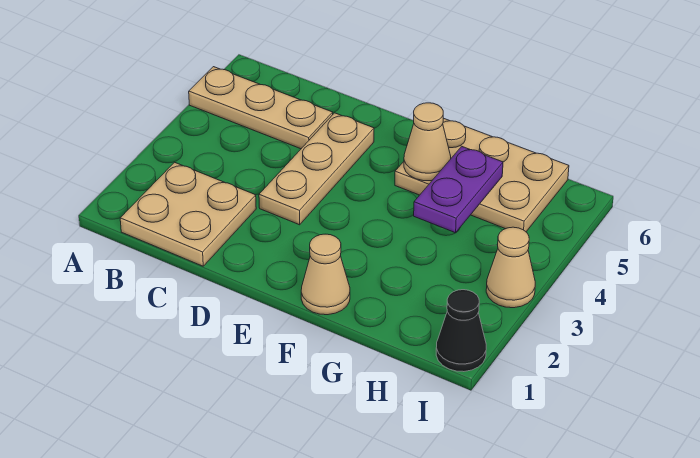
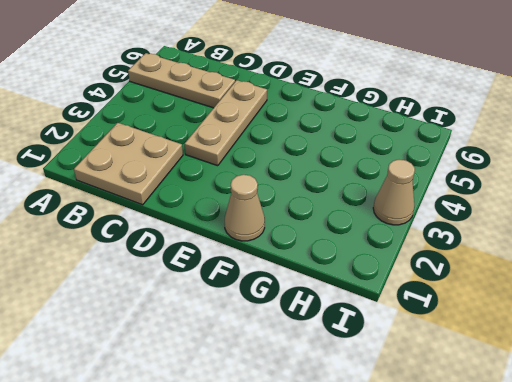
none -> tan plate F5:H6 level 1
none -> black cone I1 level 1

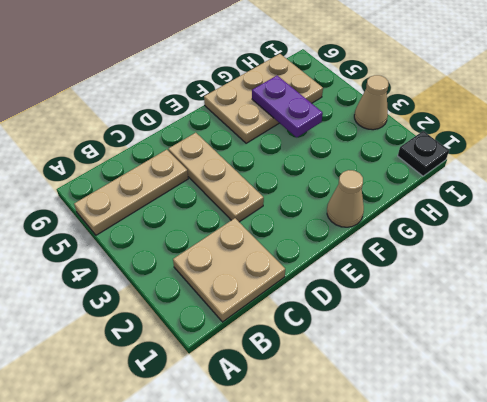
black plate I1 level 1 -> black cone I1 level 1
none -> tan cone F5 level 2

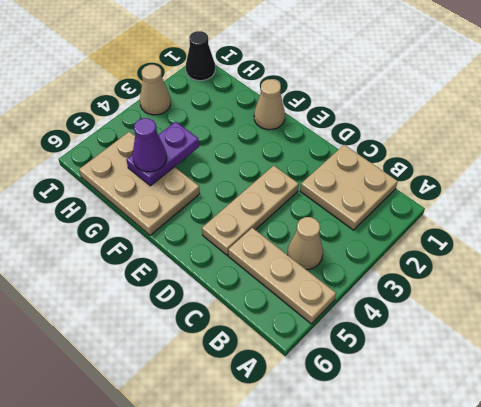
tan cone B4 level 1 -> tan cone F5 level 2
purple cone G5 level 3 -> none

